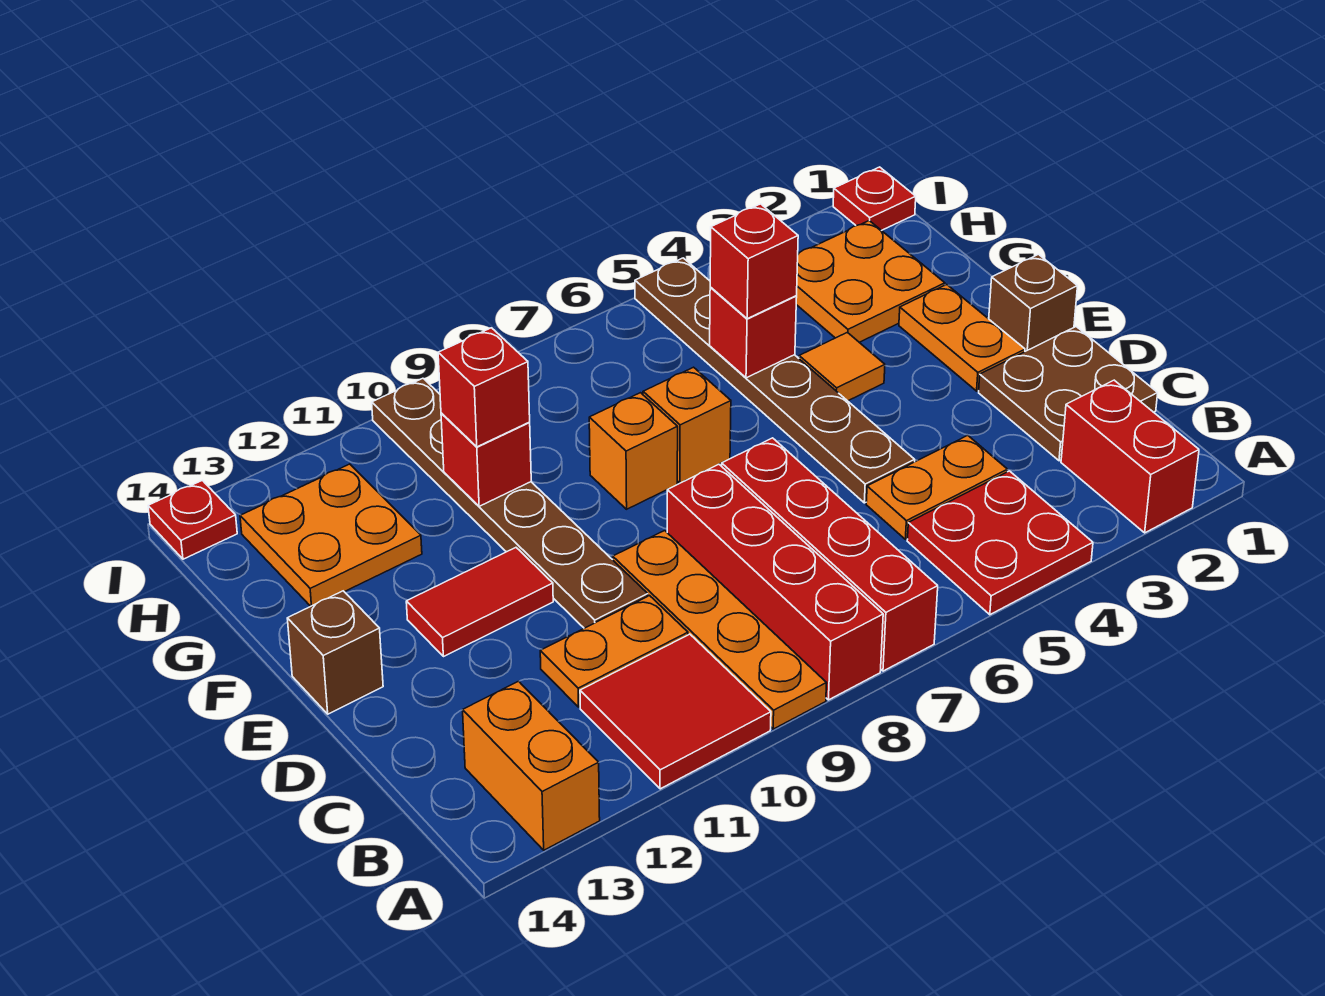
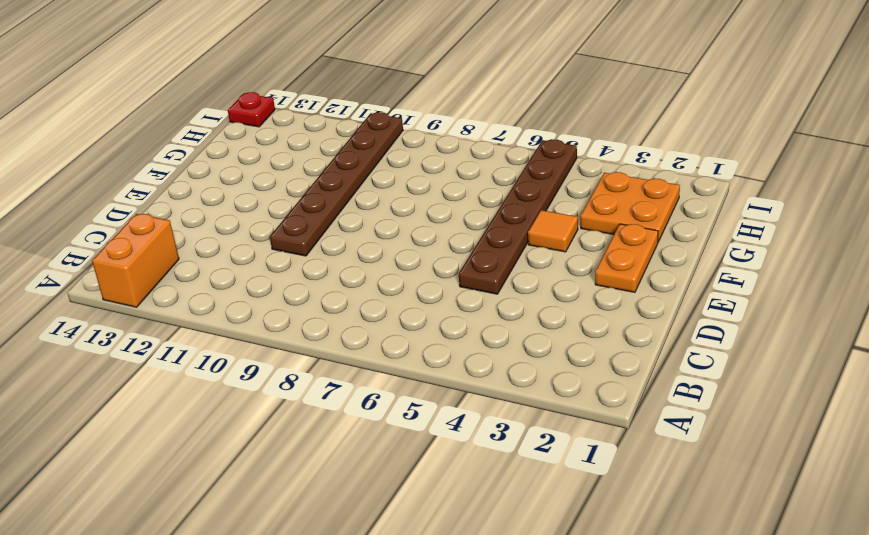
none -> red brick A2:B2 level 1
none -> red plate A4:B5 level 1
none -> red brick A7:D7 level 1

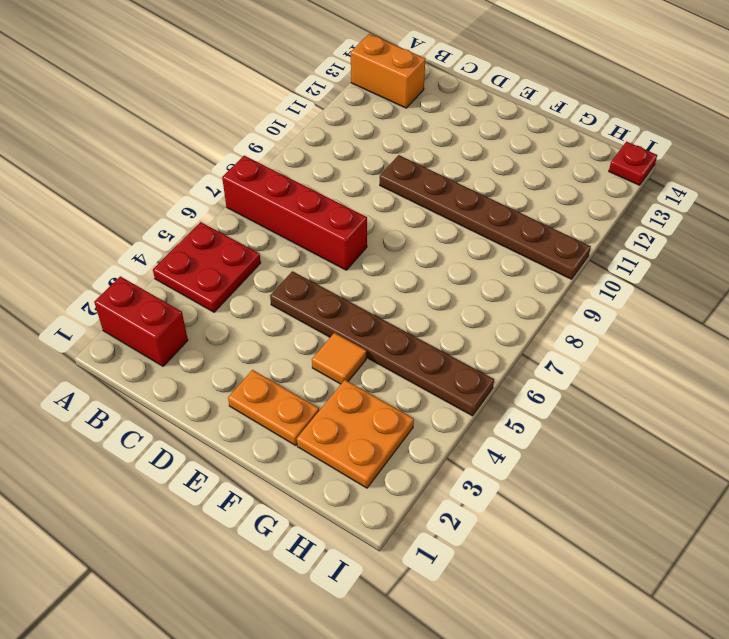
none -> red brick A8:D8 level 1
none -> orange plate A9:D9 level 1
none -> red tile A10:B11 level 1

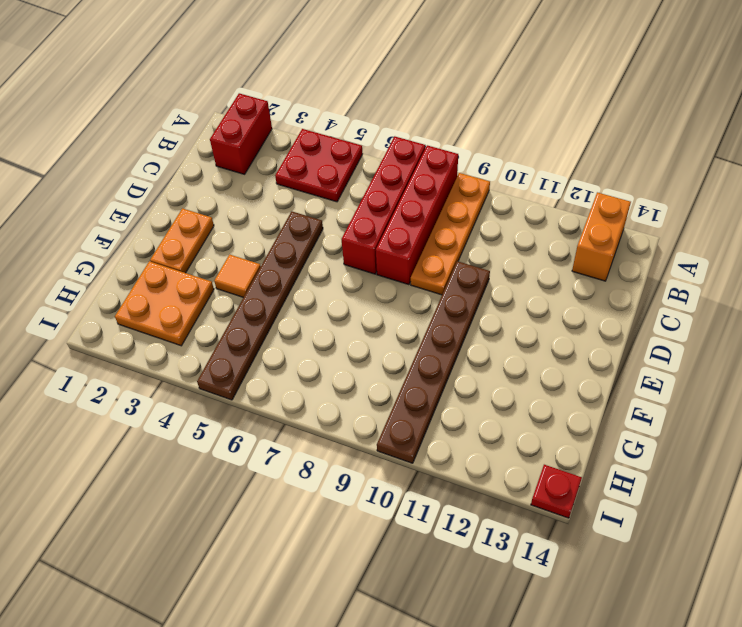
none -> red tile A10:B11 level 1
none -> brown plate C1:D2 level 1
none -> orange plate C4:C5 level 1

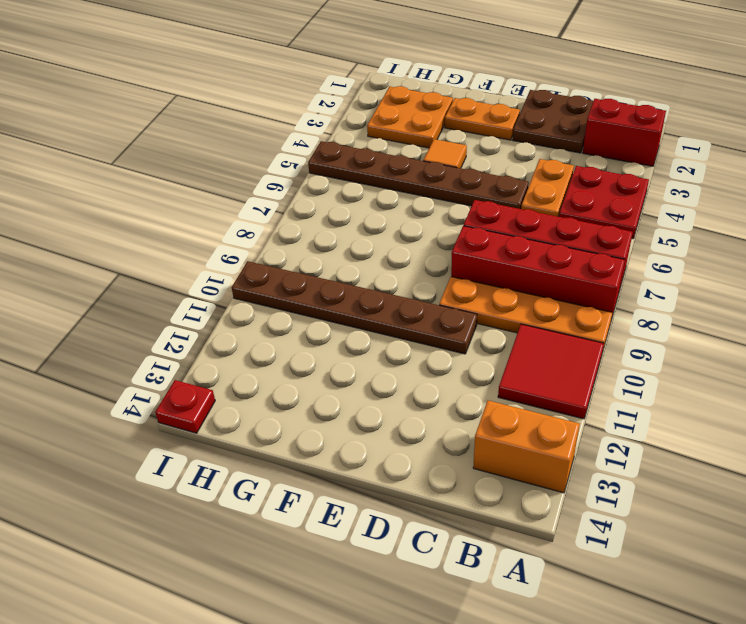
none -> orange plate C10:C11 level 1
none -> brown brick E1 level 1
none -> red tile E11:E12 level 1

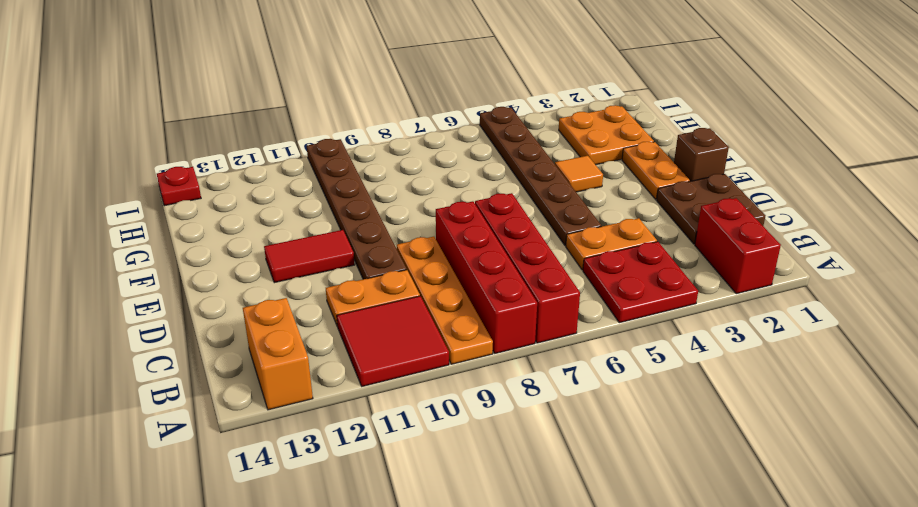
none -> brown brick E14 level 1
none -> orange brick F7 level 1
none -> orange brick F8 level 1

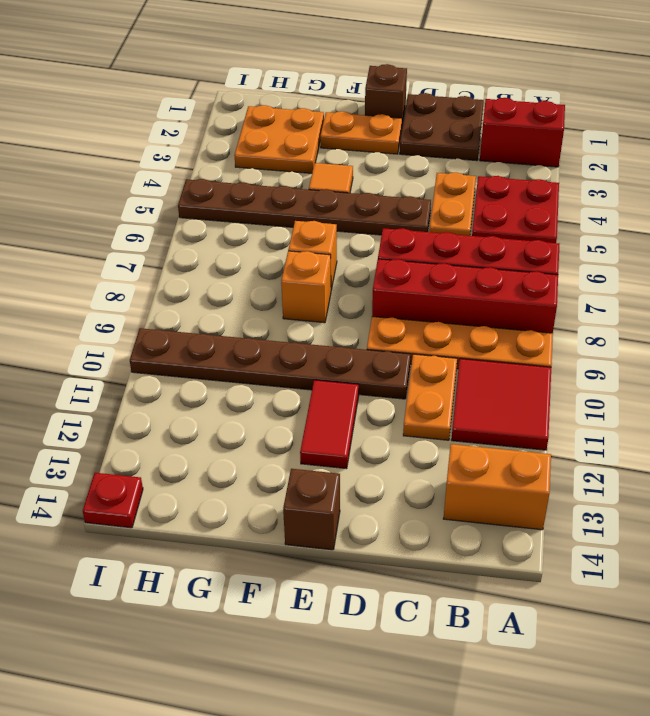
none -> orange plate G12:H13 level 1
none -> red plate I1 level 1
none -> red brick G5 level 2

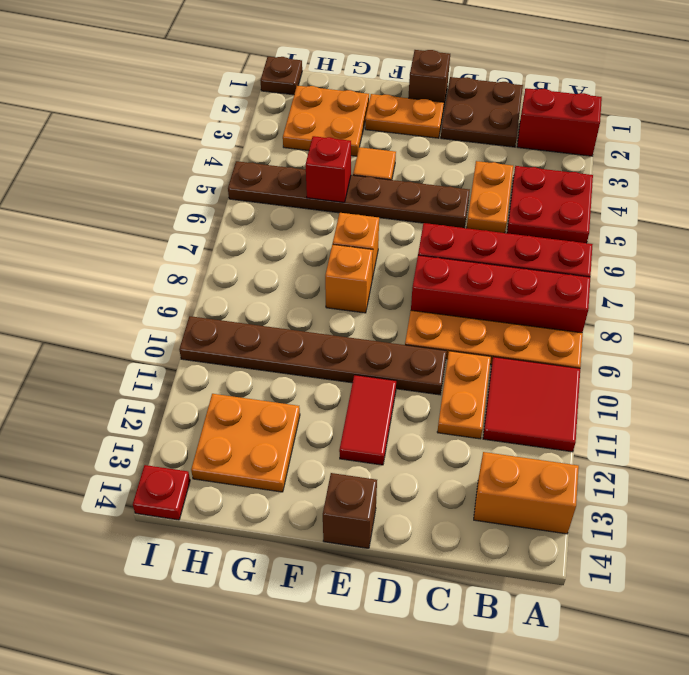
brown plate I1 level 1 -> red plate I1 level 1
none -> red brick G10 level 2
none -> red brick G5 level 3
none -> red brick G10 level 3

